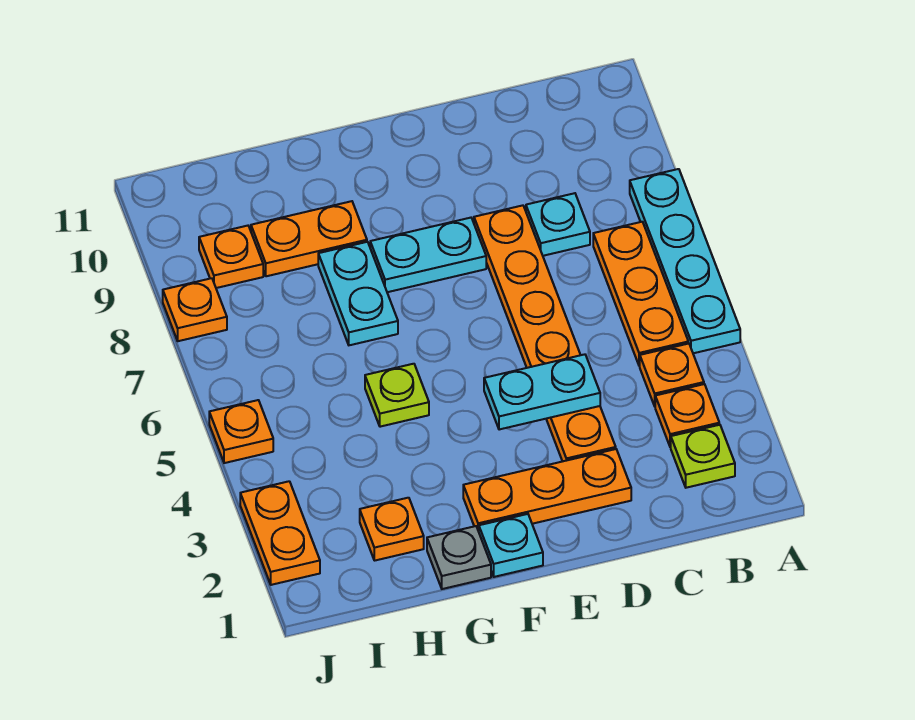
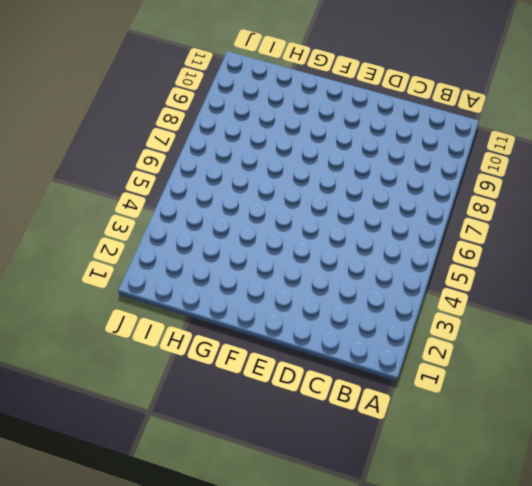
none -> cyan plate A5:A8 level 1
none -> lime plate B2 level 1
none -> orange plate B3 level 1

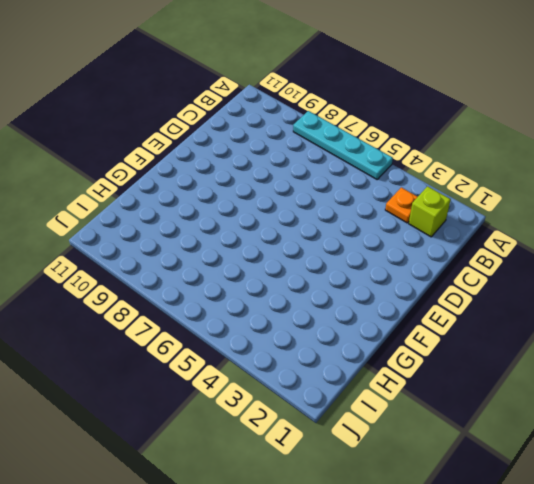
lime brick B2 level 1 -> lime plate B2 level 1
none -> orange plate B4 level 1
none -> orange plate B5:B7 level 1
none -> cyan plate C8 level 1

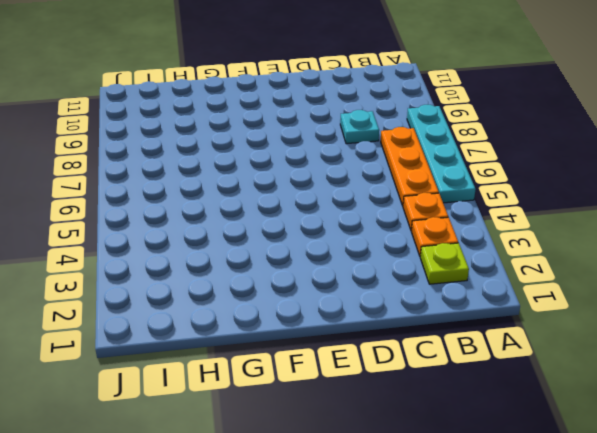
none -> orange plate D2:F2 level 1
none -> orange plate D3:D8 level 1
none -> cyan plate E8:F8 level 1

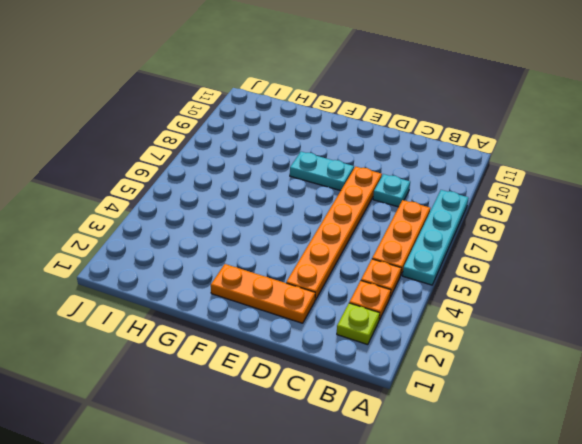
none -> cyan plate F1 level 1
none -> grey plate G1 level 1
none -> lime plate G5 level 1

